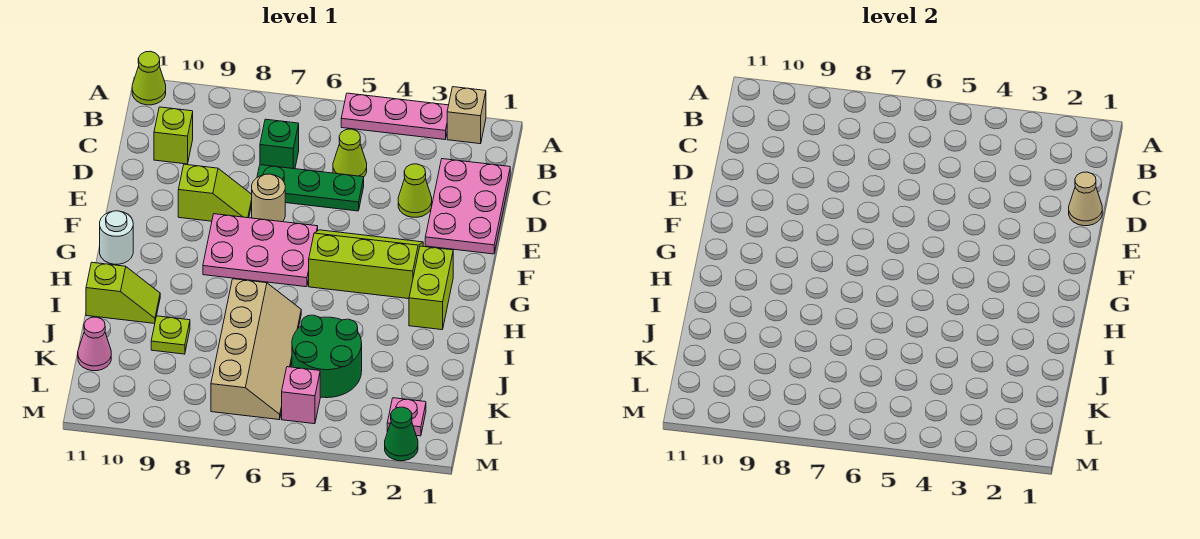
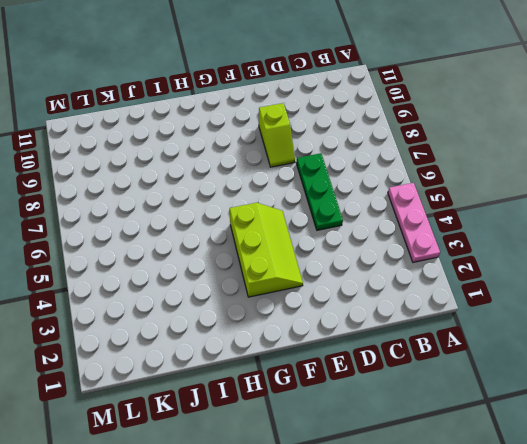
none -> tan brick A2 level 1
none -> lime cone A11 level 1
none -> pink plate C1:E2 level 1

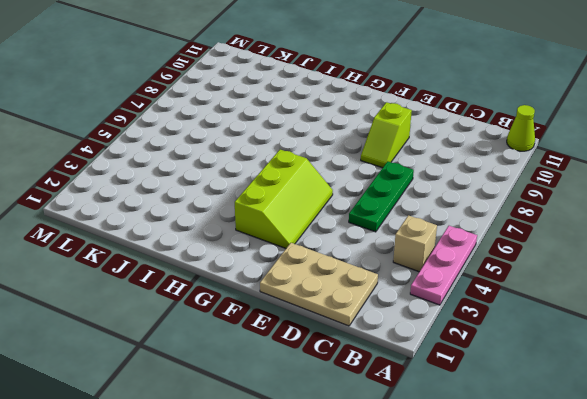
tan brick B4 level 1 -> tan brick A2 level 1
tan plate C1:E2 level 1 -> pink plate C1:E2 level 1
none -> lime cone C5 level 1
none -> green brick C7 level 1
none -> lime brick C10 level 1

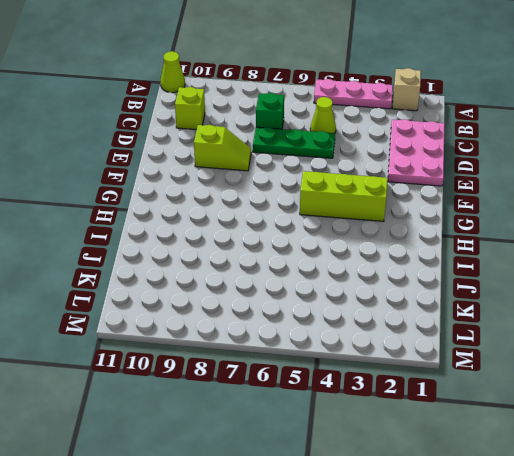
none -> lime cone D3 level 1
none -> tan round brick E7 level 1
none -> pink plate F6:G8 level 1

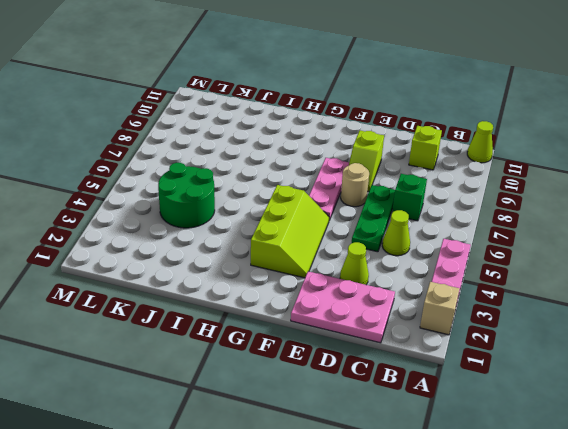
pink plate F6:F8 level 1 -> pink plate F6:G8 level 1
none -> lime brick G2:H2 level 1
none -> white round brick G11 level 1
none -> tan slope I6:L7 level 1 top 7

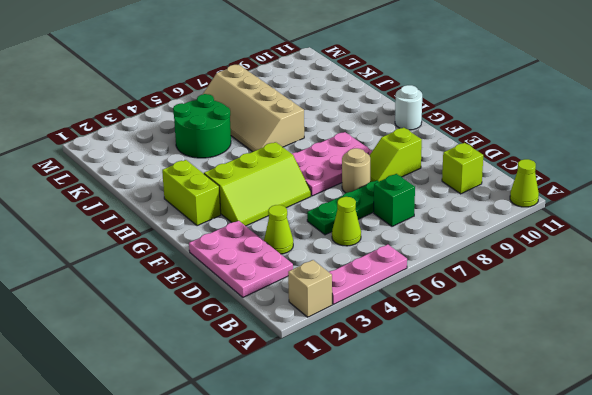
none -> lime slope I10:I11 level 1 top 11
none -> lime plate J9 level 1
none -> pink cone K11 level 1

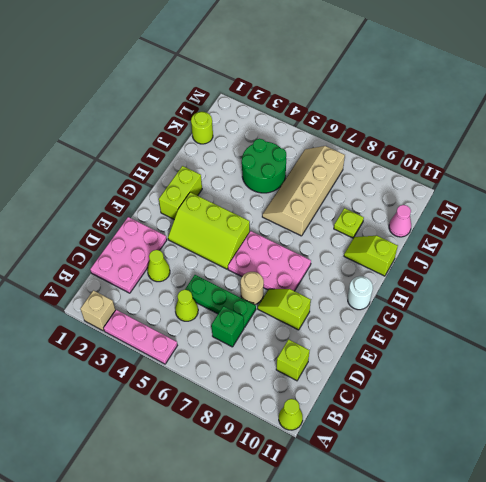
lime round brick K1 level 1 -> none
none -> pink plate L2 level 1
none -> pink brick L5 level 1
none -> green cone M2 level 1

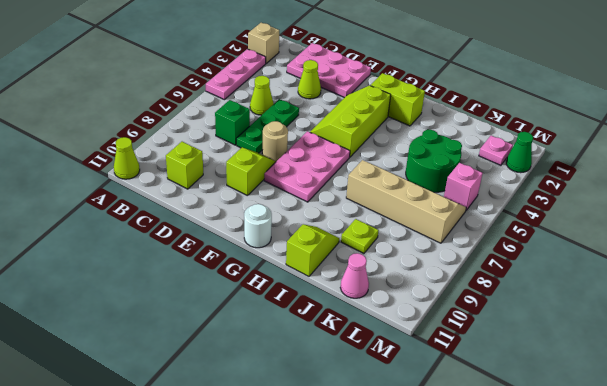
none -> tan cone D1 level 2

